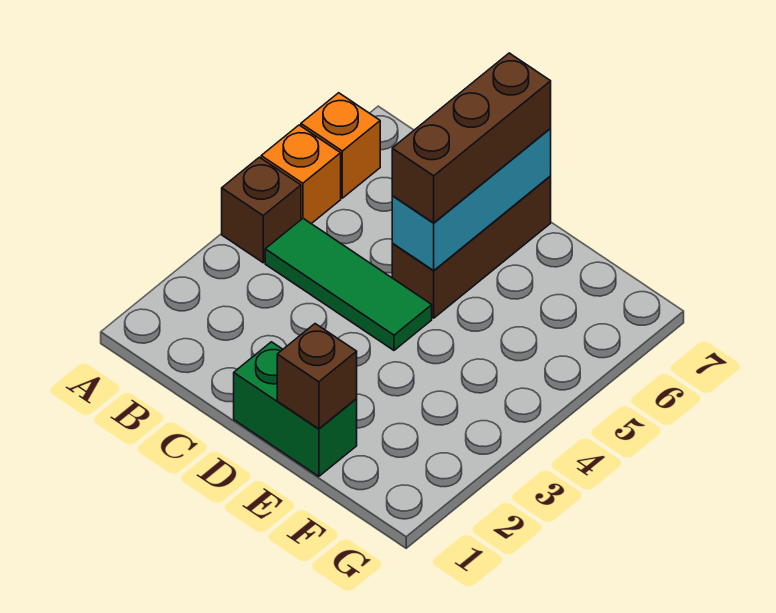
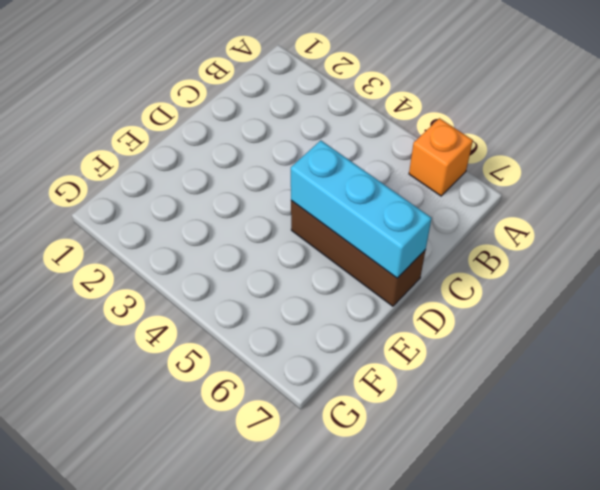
none -> brown brick A4 level 1
none -> orange brick A5 level 1

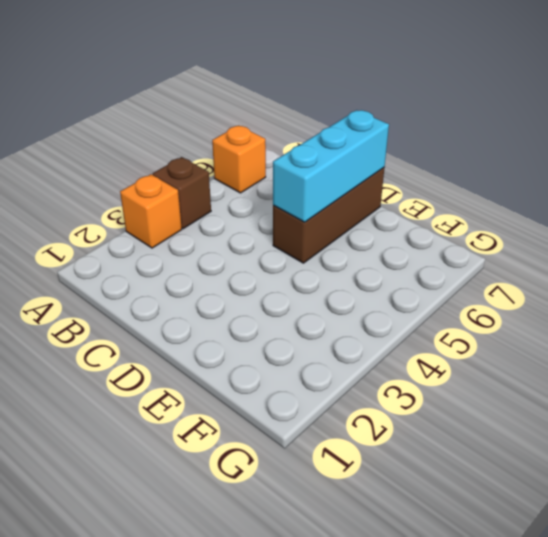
orange brick A3 level 1 -> orange brick A5 level 1
none -> green tile B4:D4 level 1
none -> green brick D1:E1 level 1

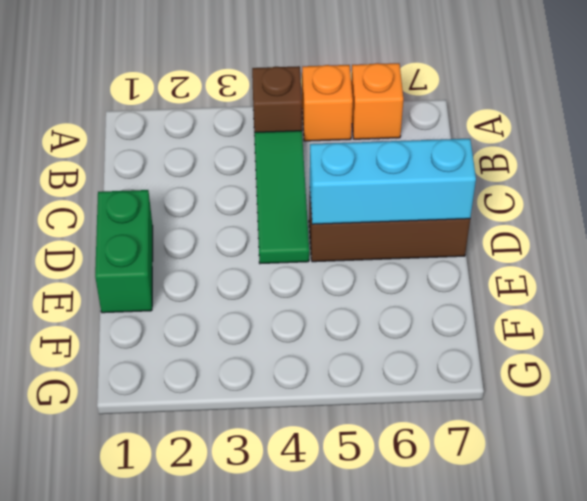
none -> brown brick E1 level 2
none -> brown brick D5:D7 level 3

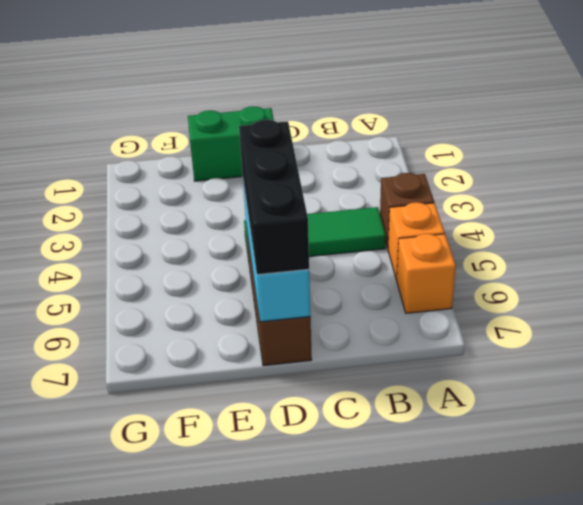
black brick D5:D7 level 3 -> brown brick D5:D7 level 3
none -> brown brick E1 level 2

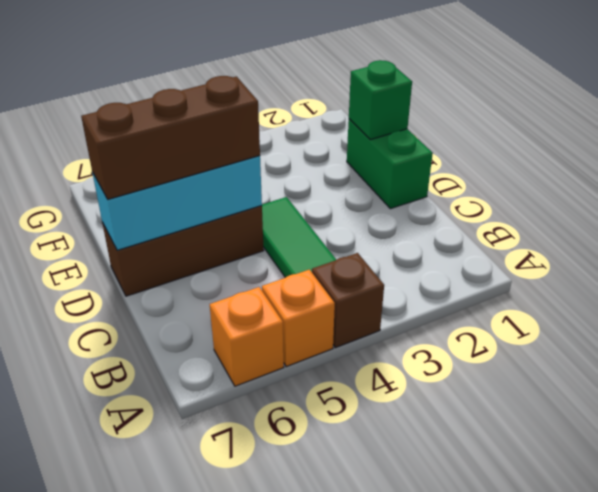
green brick E1 level 2 -> brown brick E1 level 2

